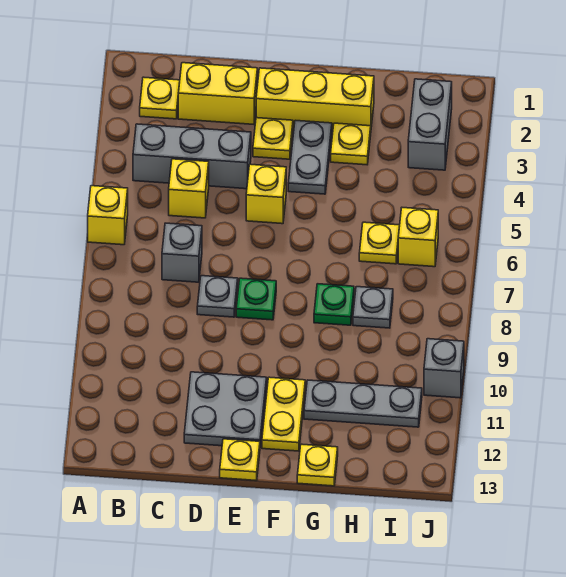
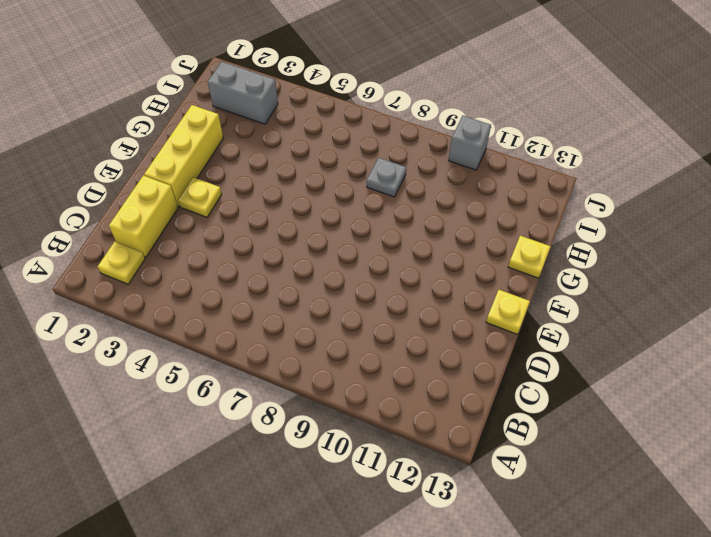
none -> yellow brick A6 level 1
none -> grey brick B4:D4 level 1
none -> yellow brick C5 level 1

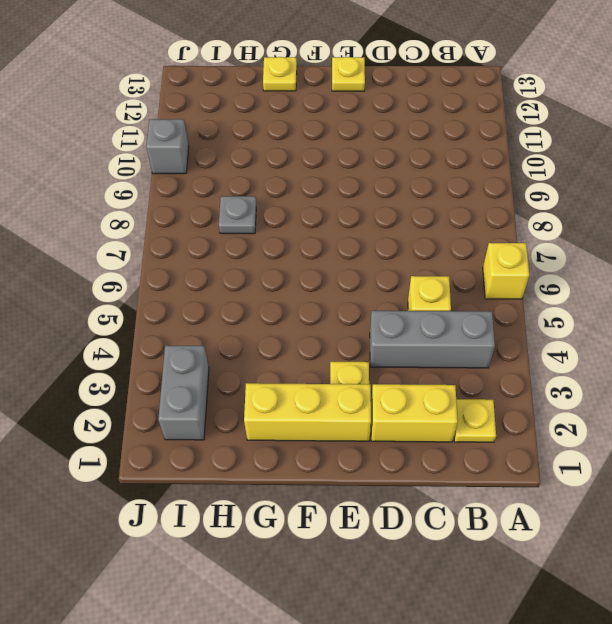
none -> grey brick C7 level 1
none -> grey plate D8 level 1
none -> grey plate D11:E12 level 1

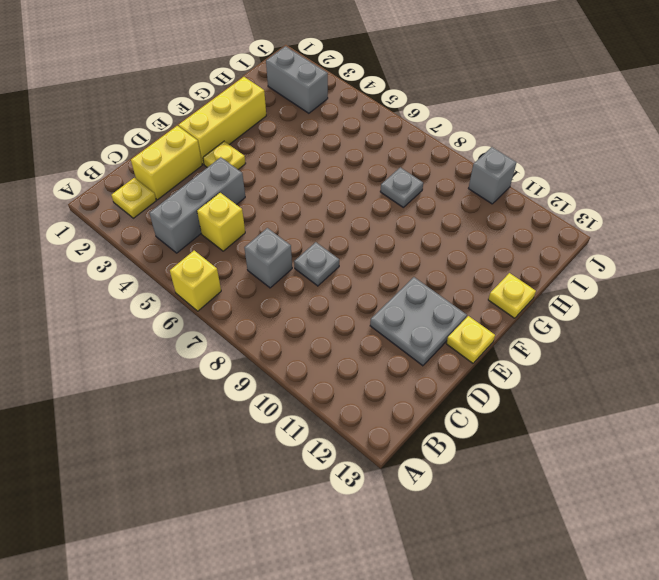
none -> yellow brick E5 level 1
none -> green plate E8 level 1
none -> grey plate F3:F4 level 1

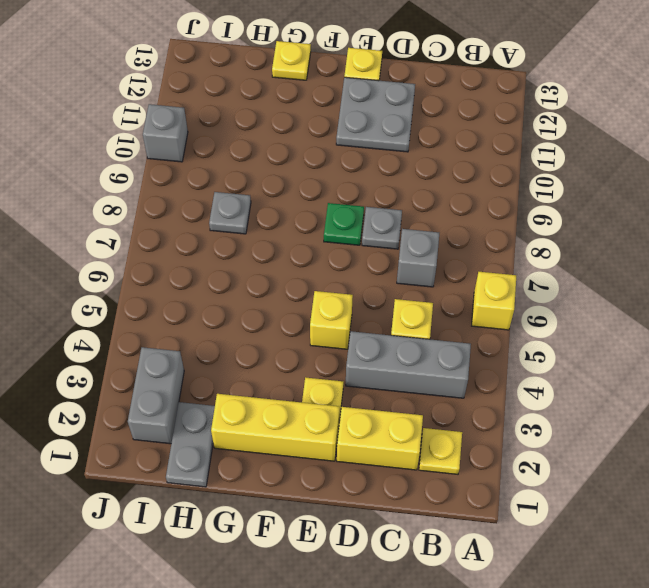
grey plate H1:H2 level 1 -> grey plate F3:F4 level 1
none -> yellow plate F11:F12 level 1
none -> yellow plate G3 level 1
none -> green plate G8 level 1

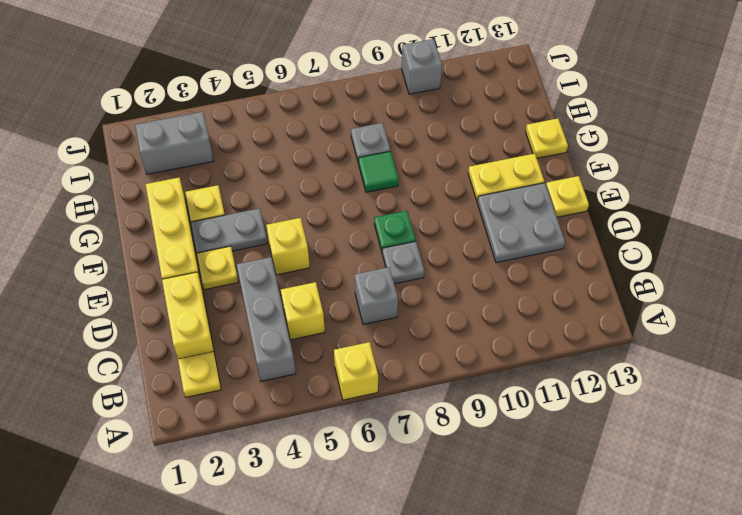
green tile G8 level 1 -> green plate G8 level 1
none -> grey plate G11:I11 level 1
none -> yellow plate H6 level 1
none -> yellow brick I6 level 1

